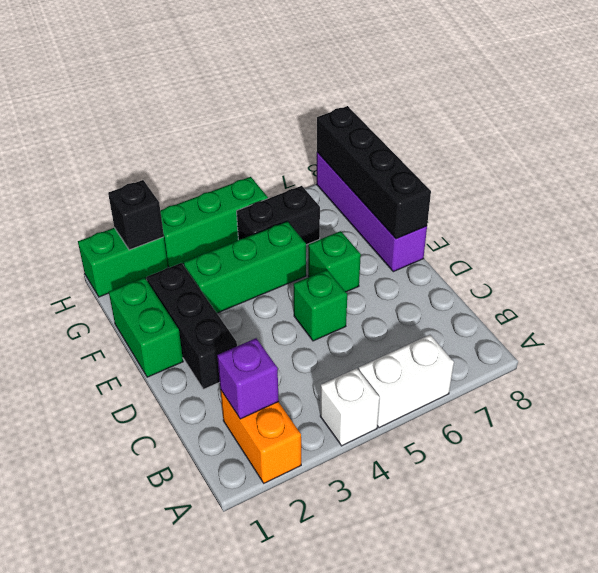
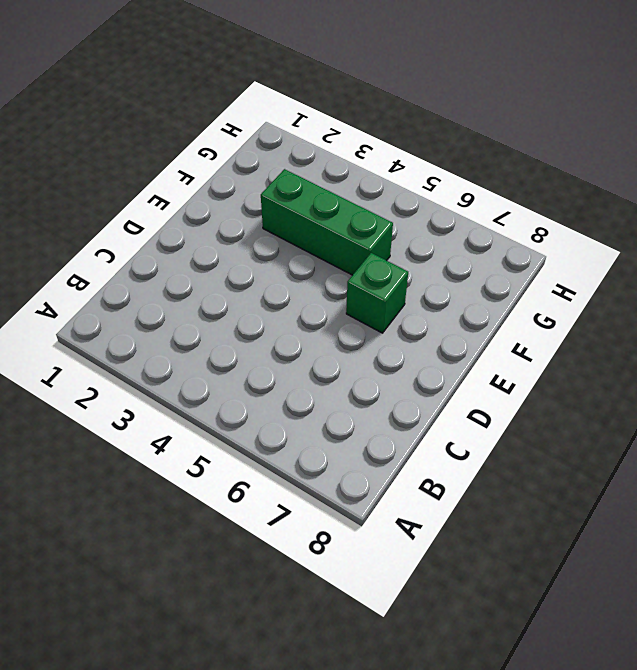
none -> orange brick A2:B2 level 1
none -> white brick A4 level 1
none -> white brick A5:A6 level 1

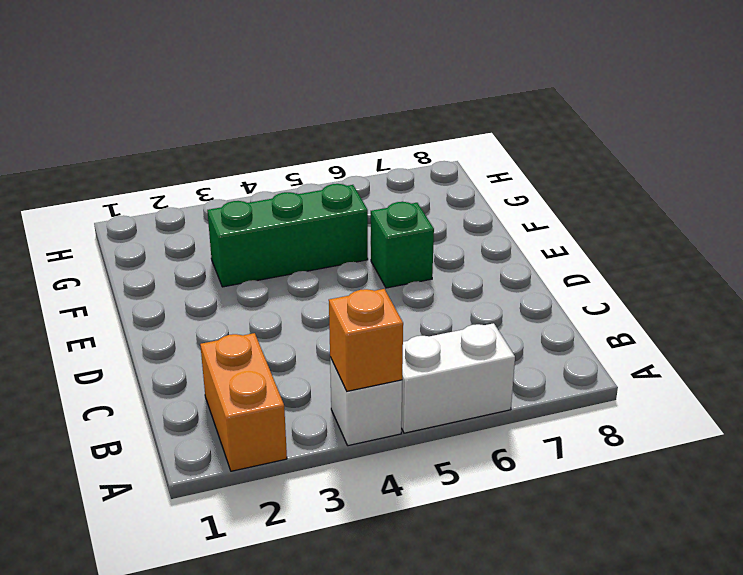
orange brick A4 level 2 -> none
none -> black brick D2:F2 level 1
none -> green brick D5 level 1
none -> green brick E1:F1 level 1

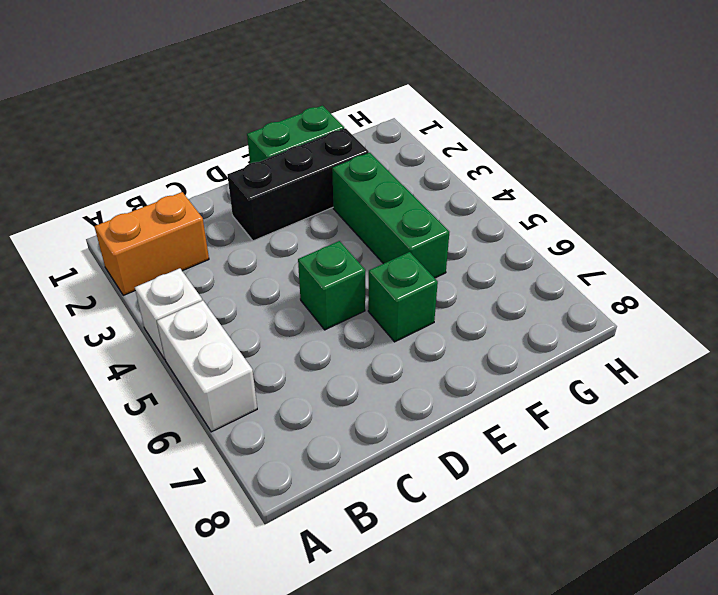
none -> purple brick E8:H8 level 1
none -> black brick G5:G6 level 1
none -> green brick H1:H2 level 1

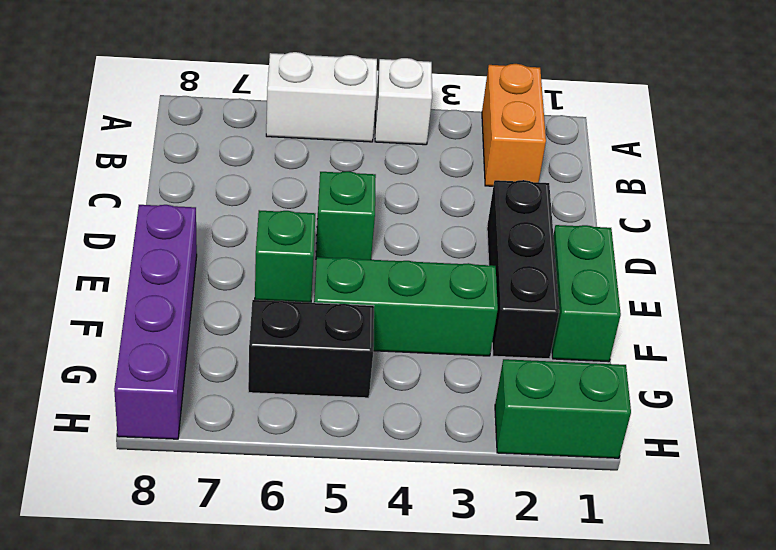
none -> green brick H3:H5 level 1
none -> purple brick B2 level 2
none -> black brick E8:H8 level 2

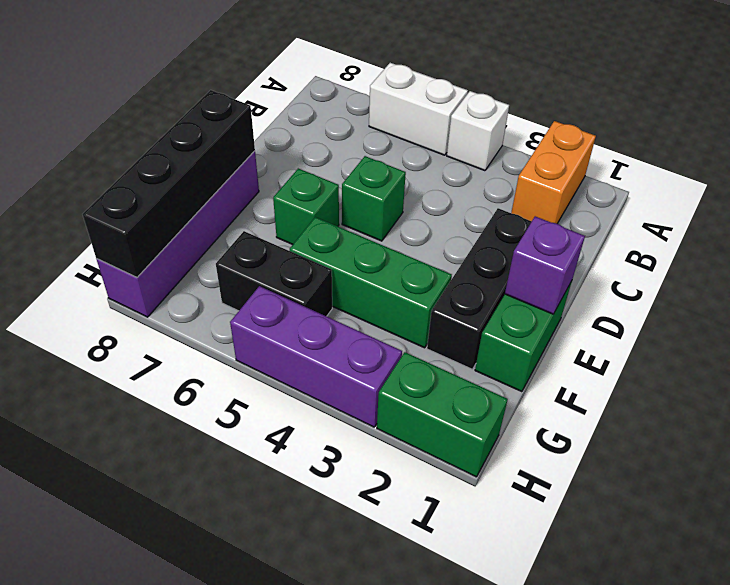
purple brick E1 level 2 -> purple brick B2 level 2
purple brick H3:H5 level 1 -> green brick H3:H5 level 1
none -> black brick H2 level 2

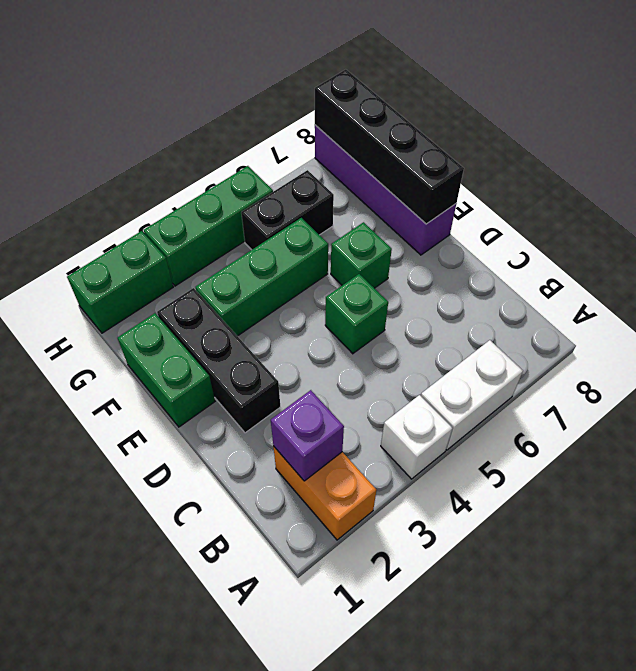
none -> black brick H2 level 2

